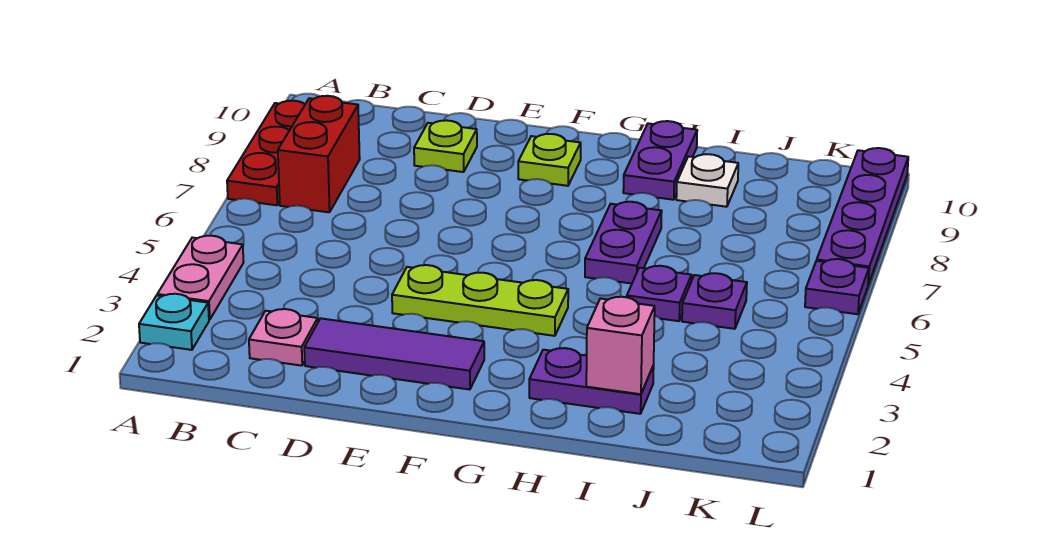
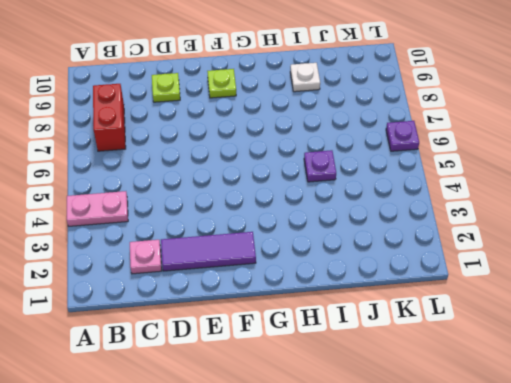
pink plate A4:B4 level 1 -> pink plate A3:A4 level 1
none -> cyan plate A2 level 1
none -> red plate A7:A9 level 1
none -> lime plate E4:G4 level 1

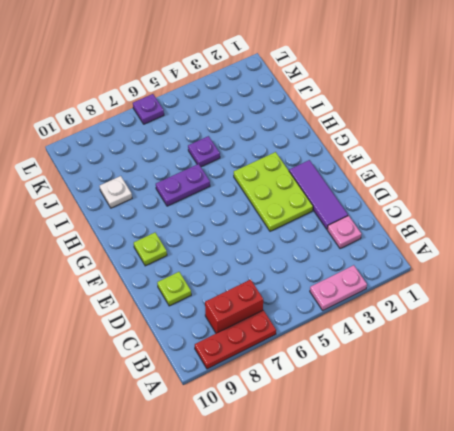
lime plate E3:G4 level 1 -> lime plate E4:G4 level 1
none -> cyan plate A2 level 1
none -> purple plate H2:I2 level 1
none -> purple plate H9:H10 level 1

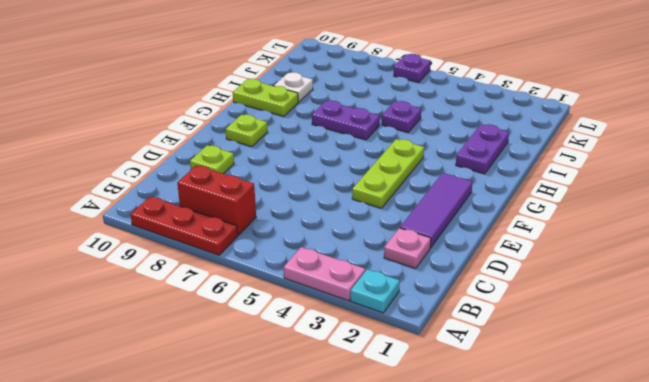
lime plate H9:H10 level 1 -> purple plate H9:H10 level 1
none -> purple plate J5 level 1
none -> purple plate L7:L10 level 1
none -> pink brick I2 level 2

